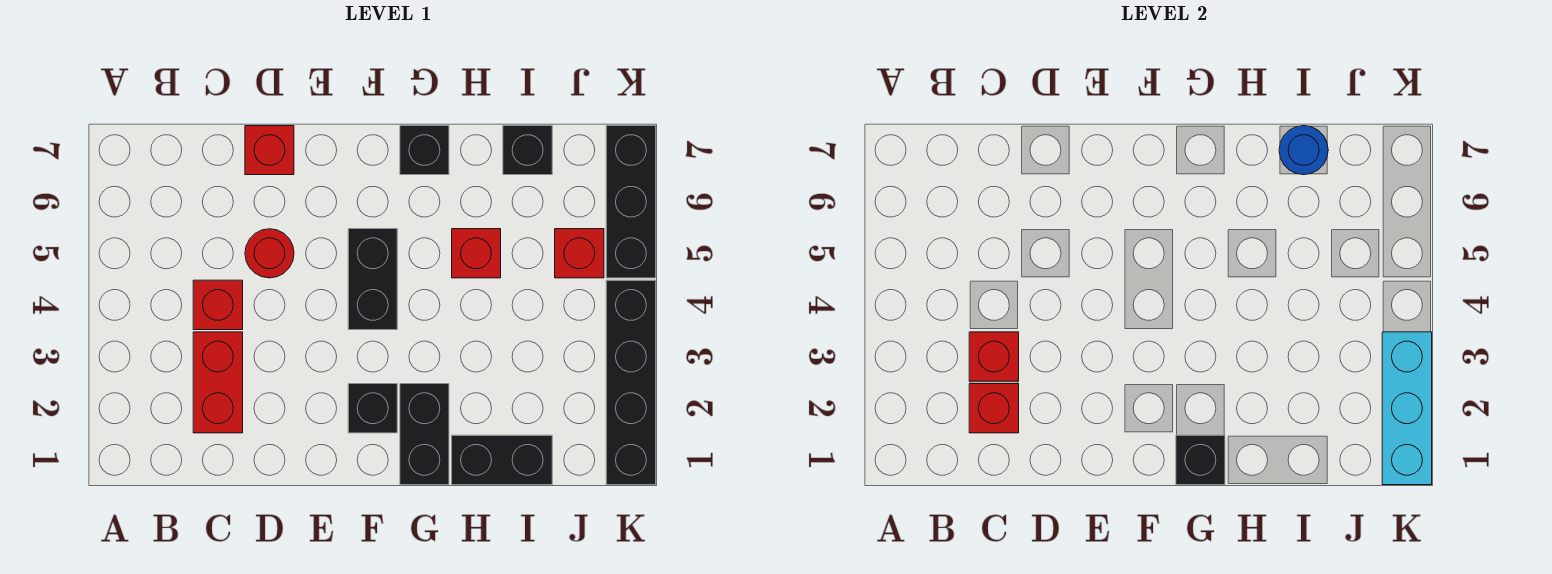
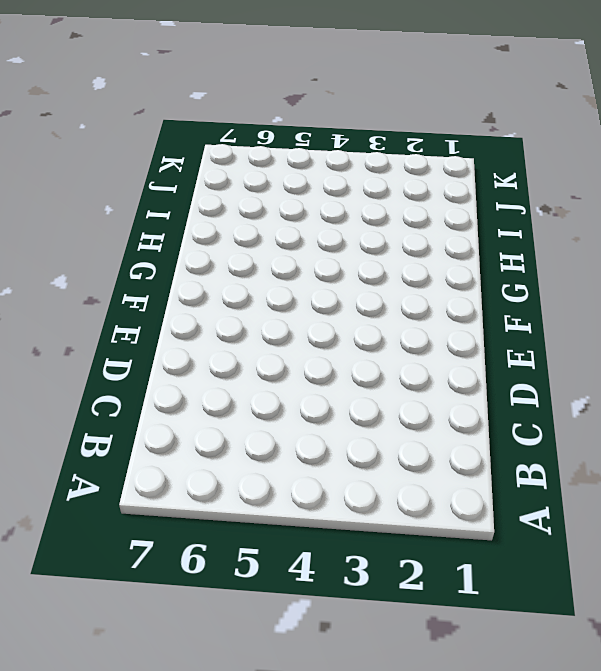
none -> red brick C2:C3 level 1
none -> red brick C4 level 1
none -> red round brick D5 level 1

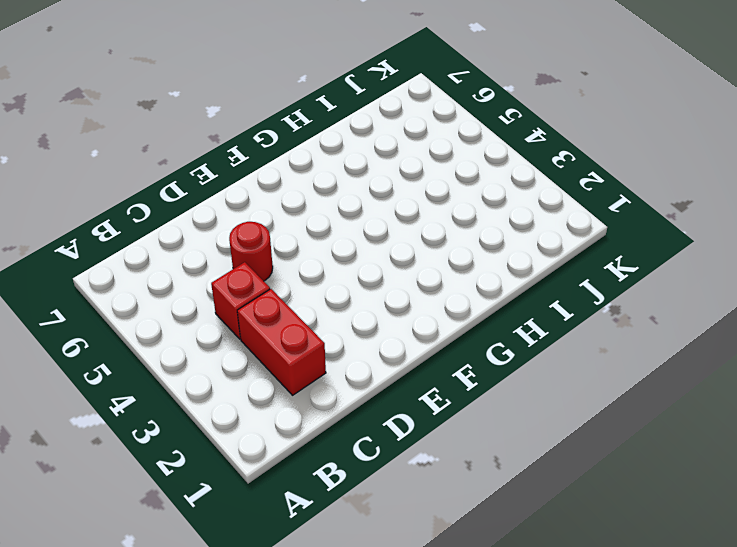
none -> red brick D7 level 1
none -> black brick F2 level 1
none -> black brick F4:F5 level 1

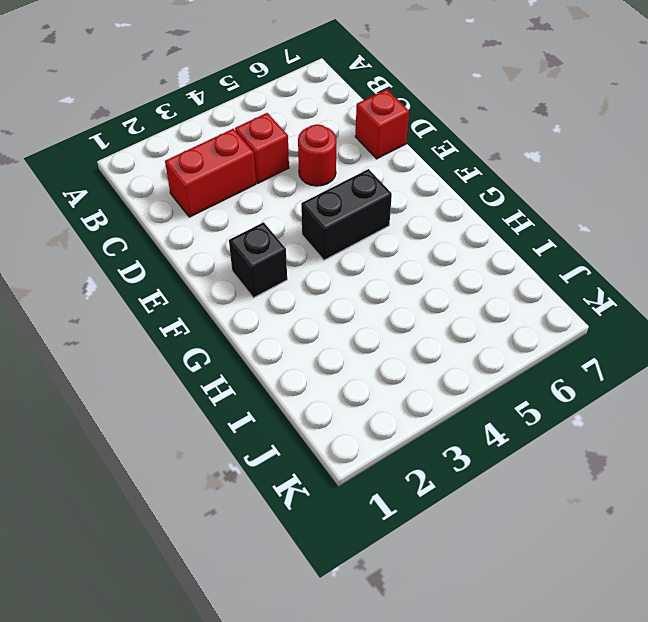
none -> black brick G1:G2 level 1
none -> black brick G7 level 1
none -> black brick H1:I1 level 1

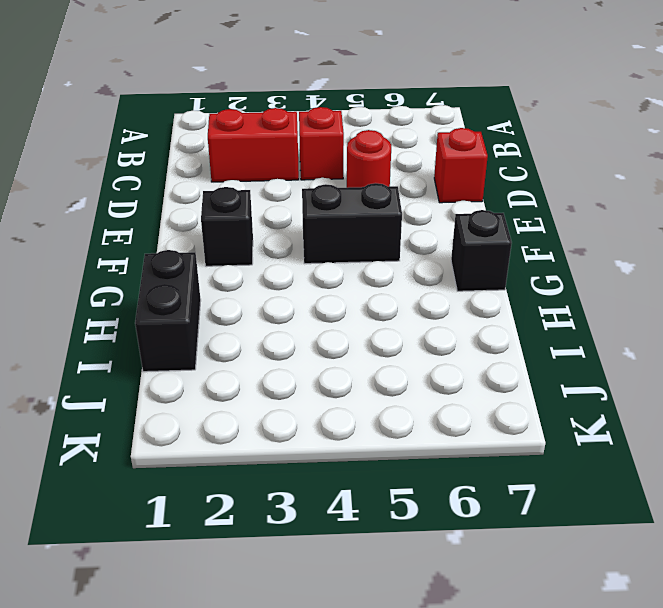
none -> black brick G1:G2 level 1
none -> red brick H5 level 1
none -> black brick I7 level 1

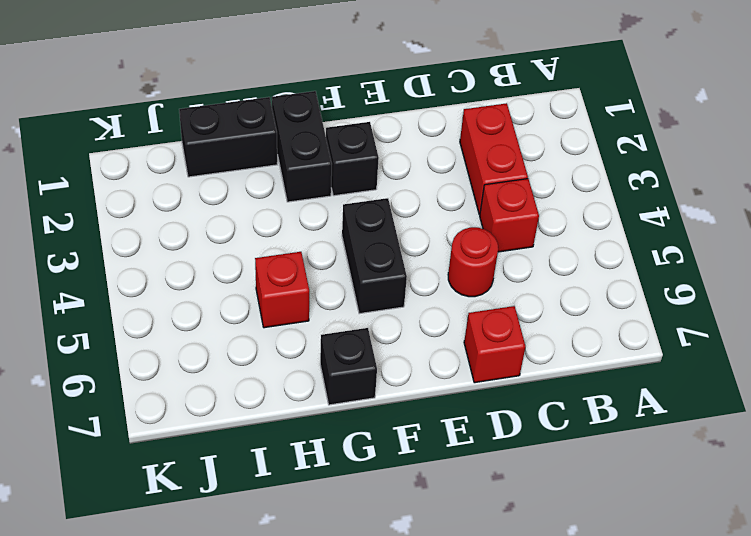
none -> black brick I7 level 1
none -> red brick J5 level 1
none -> black brick K1:K4 level 1

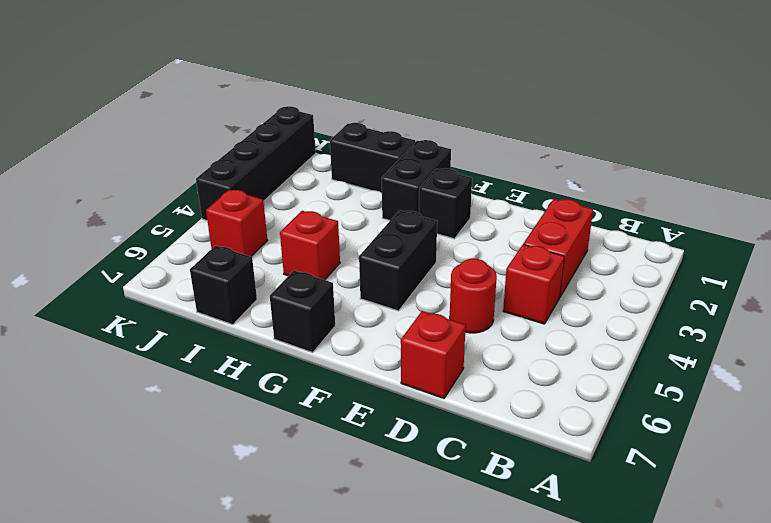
none -> black brick K5:K7 level 1
none -> red brick C2 level 2
none -> red brick C3 level 2

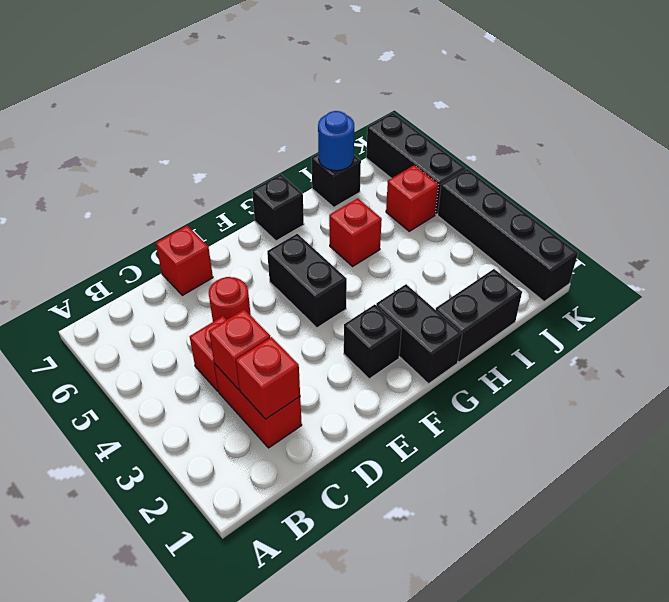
none -> black brick G1 level 2
none -> cyan brick K1:K3 level 2

